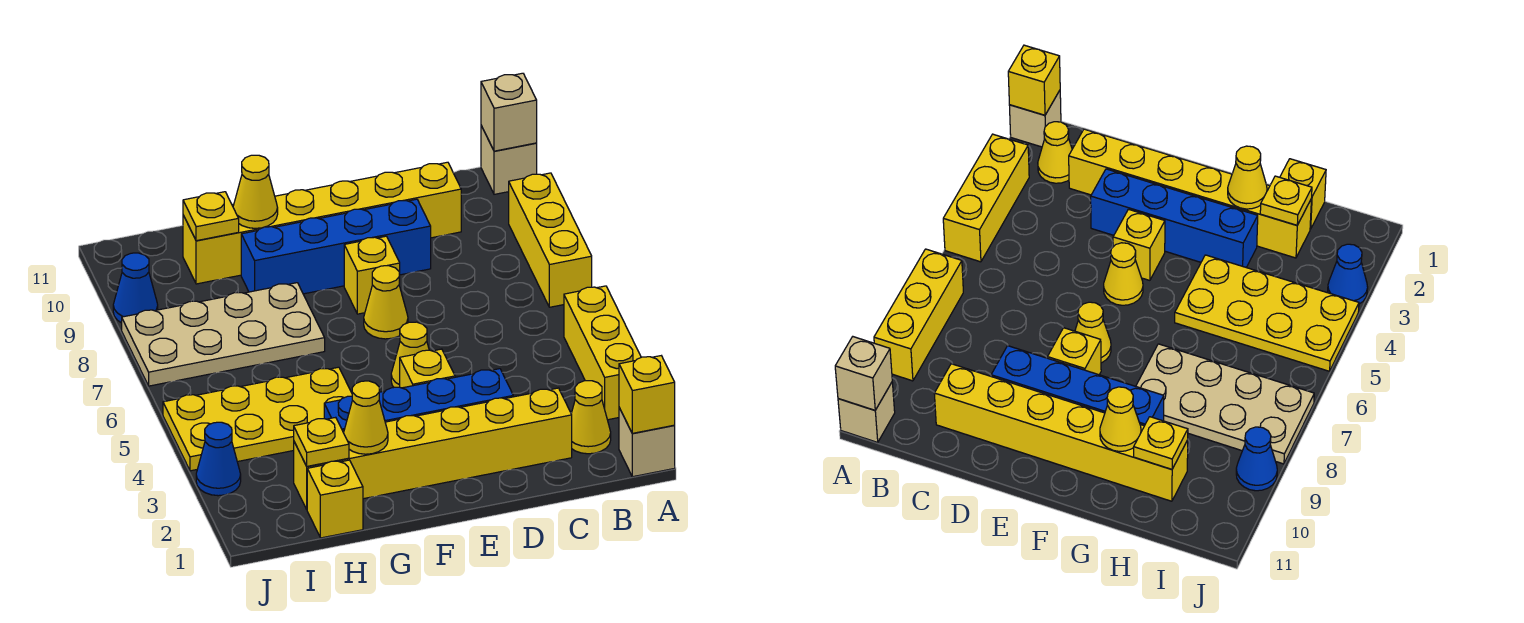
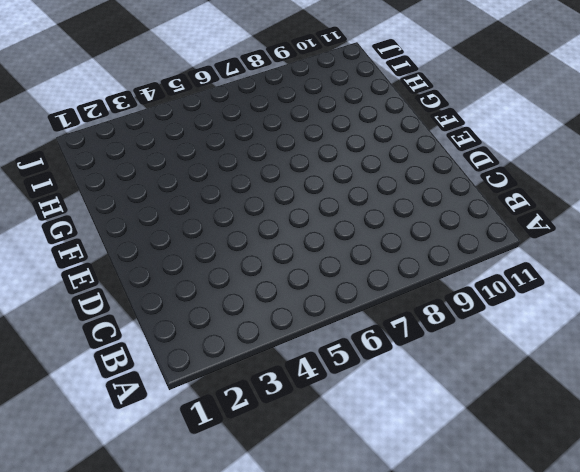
none -> tan brick A1 level 1
none -> yellow brick A3:A5 level 1
none -> yellow brick A7:A9 level 1

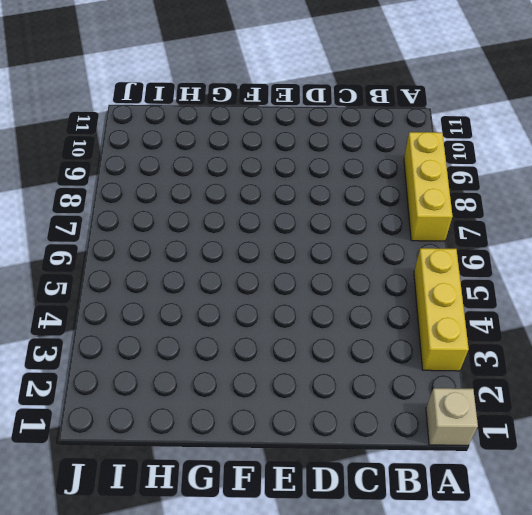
none -> tan brick A11 level 1
none -> yellow cone B2 level 1
none -> yellow brick C2:H2 level 1

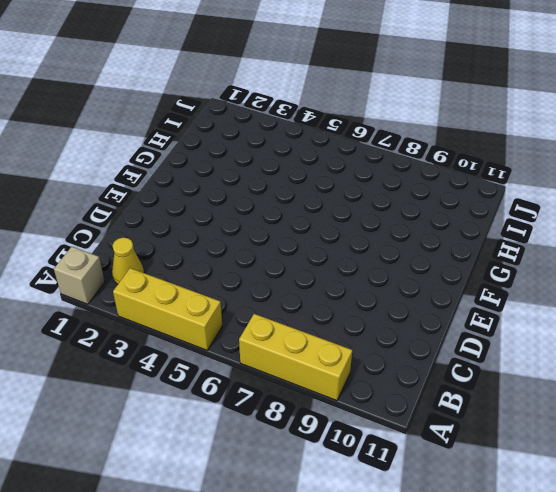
none -> tan brick A11 level 1
none -> yellow brick C2:H2 level 1
none -> yellow brick C10:H10 level 1

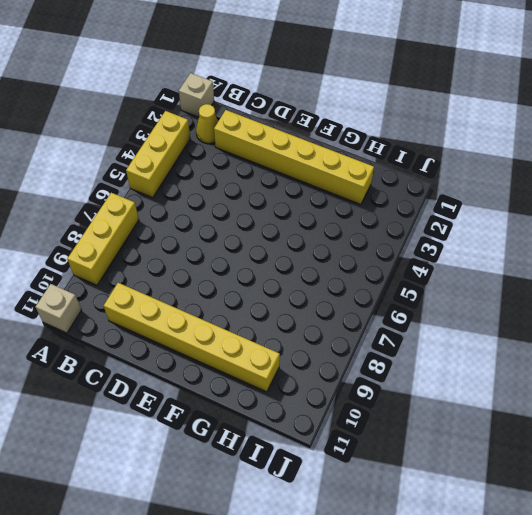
none -> blue brick D3:G3 level 1
none -> blue brick D9:G9 level 1
none -> yellow brick E4 level 1

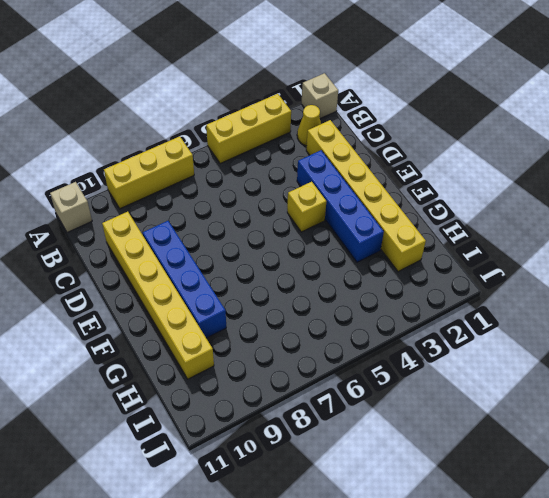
none -> yellow cone E5 level 1
none -> yellow cone E7 level 1
none -> yellow brick E8 level 1

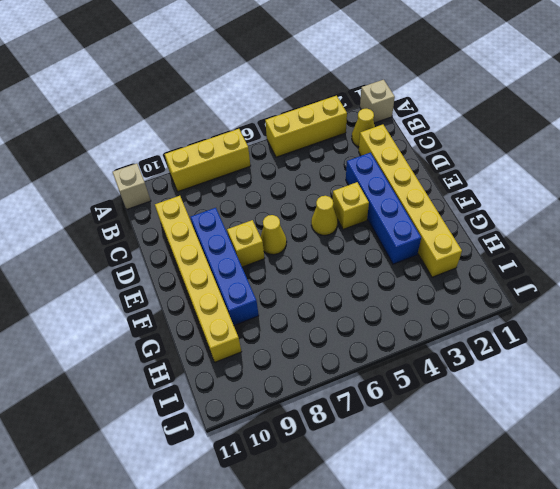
none -> yellow plate G4:J5 level 1
none -> tan plate G7:J8 level 1
none -> yellow brick H1 level 1

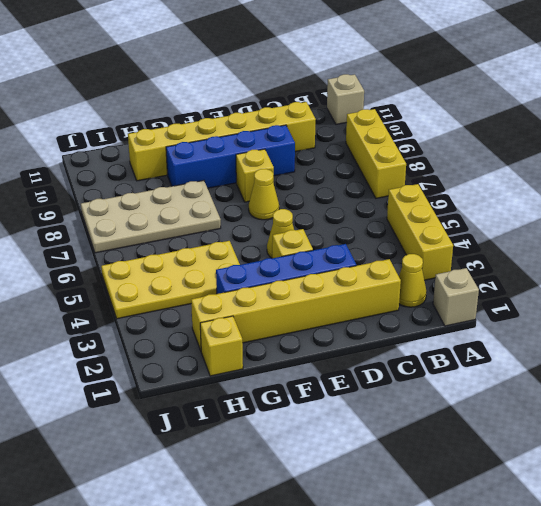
none -> blue cone J3 level 1
none -> blue cone J9 level 1
none -> yellow brick A1 level 2

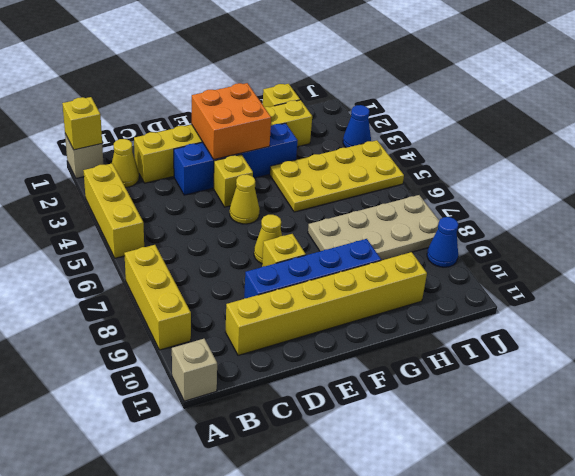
orange brick E2:F3 level 2 -> none
none -> tan brick A11 level 2
none -> yellow cone G2 level 2
none -> yellow cone G10 level 2

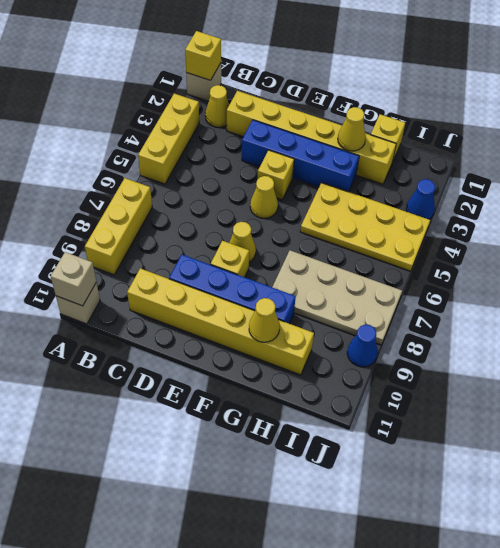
none -> yellow plate H2 level 2
none -> yellow plate H10 level 2

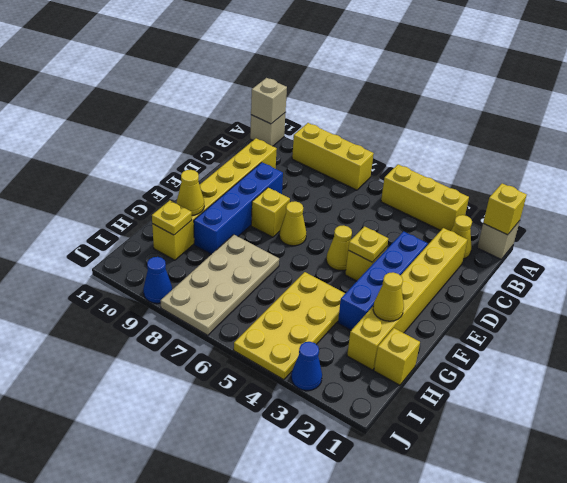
yellow plate E4 level 2 -> yellow plate H2 level 2

